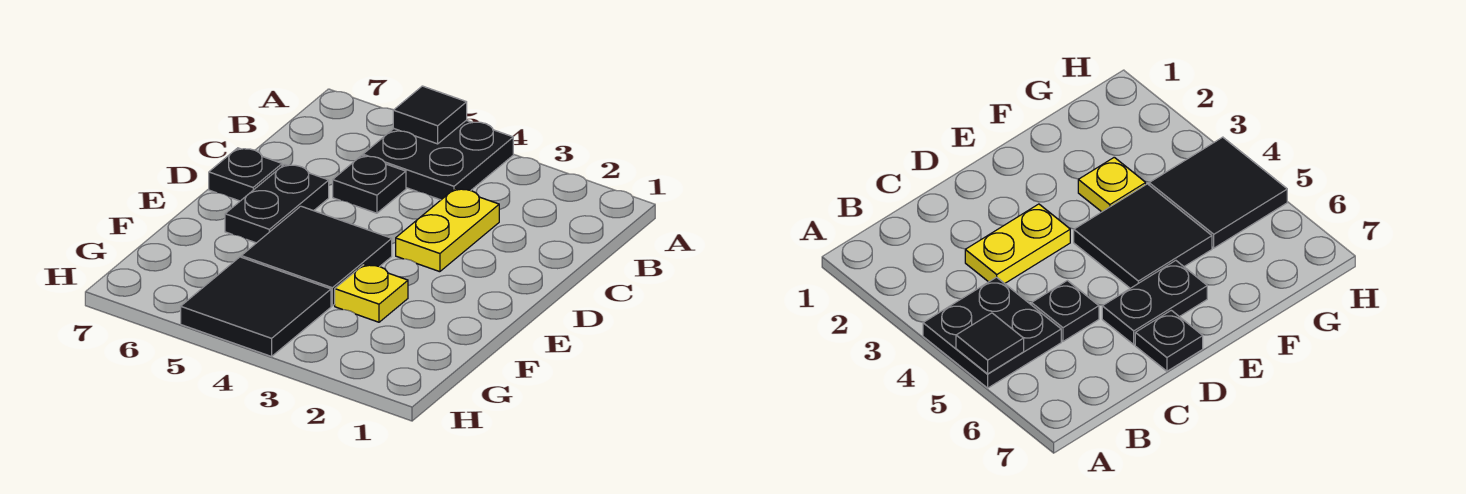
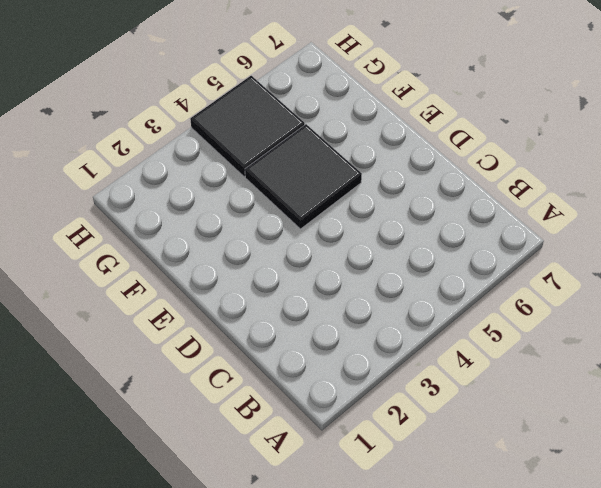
none -> black plate A4:B5 level 1
none -> yellow plate C3:D3 level 1

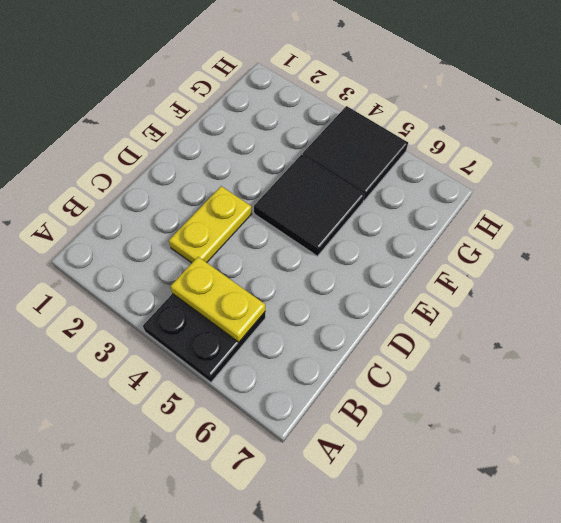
yellow plate B4:B5 level 2 -> none
none -> black plate C5 level 1
none -> black plate D6:E6 level 1

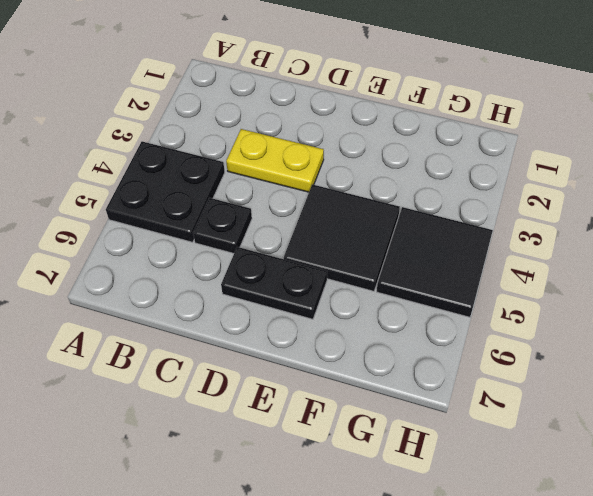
none -> black plate D7 level 1
none -> yellow plate F3 level 1

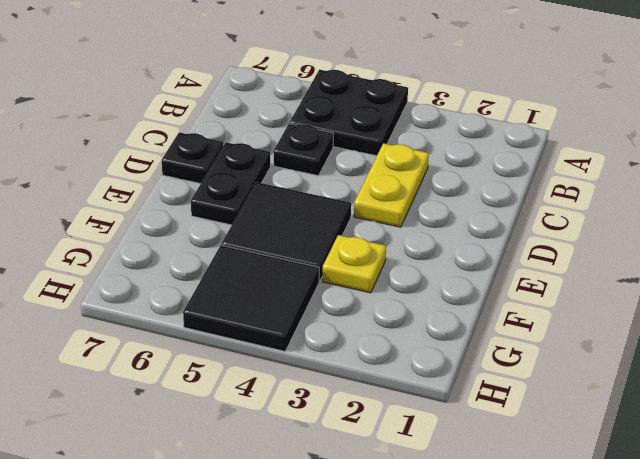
none -> black tile A5 level 2

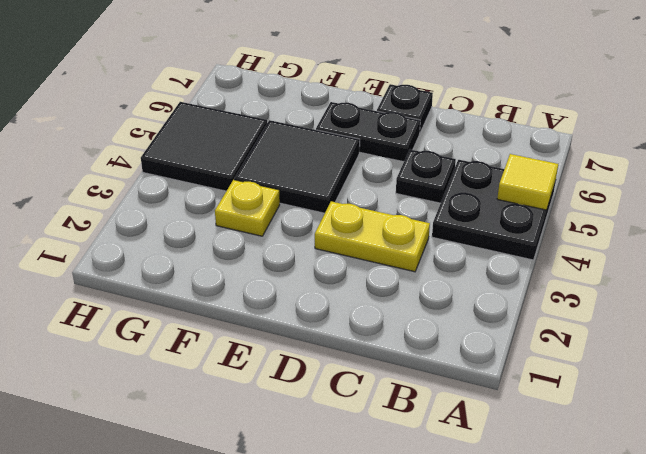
yellow tile A5 level 2 -> black tile A5 level 2

